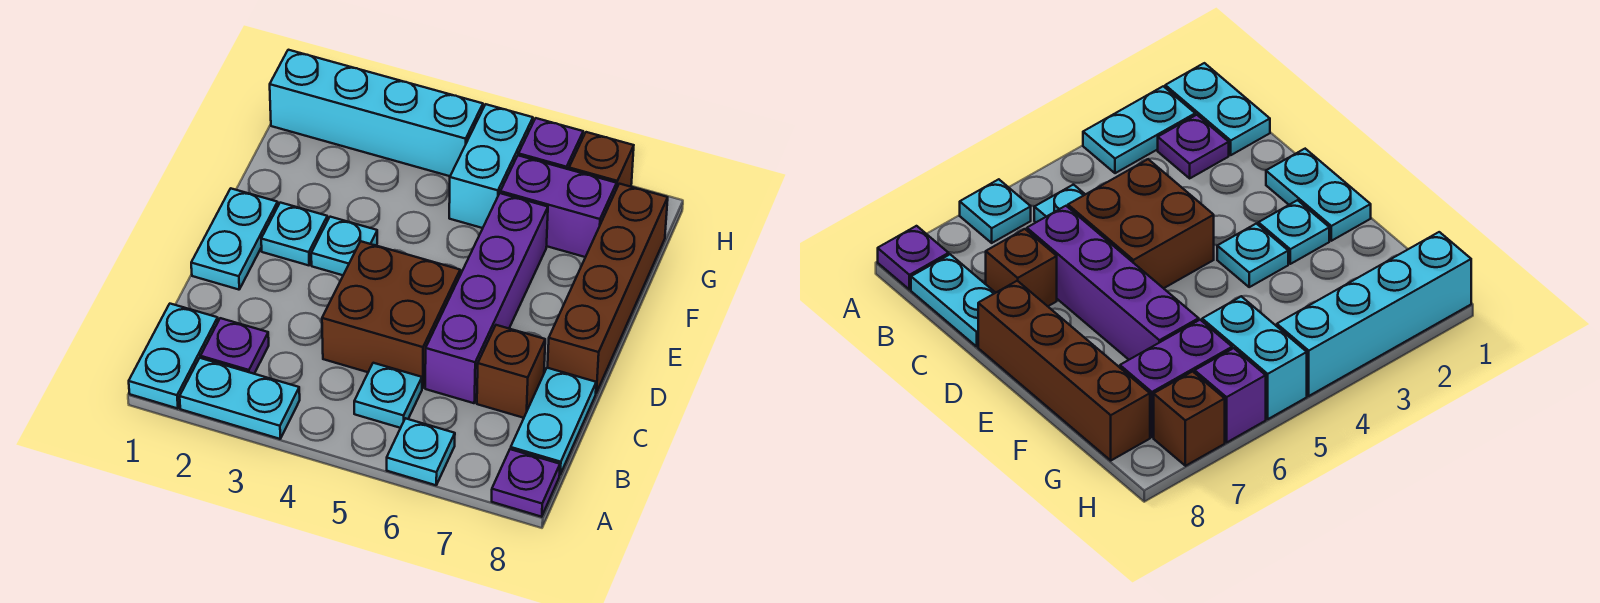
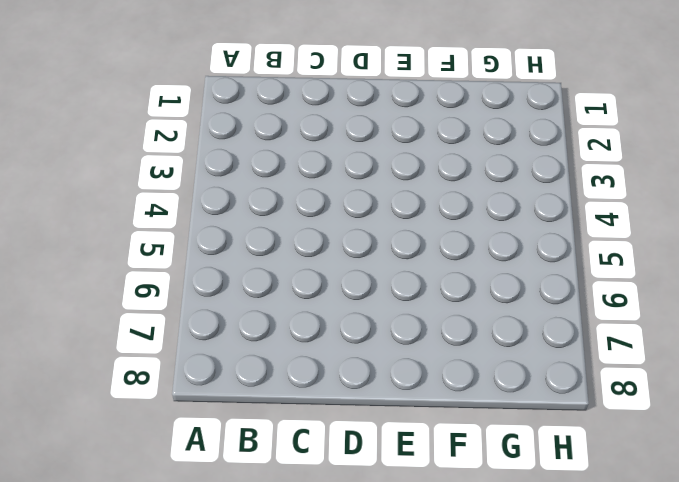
none -> cyan plate A1:B1 level 1
none -> cyan plate A2:A3 level 1
none -> cyan plate A6 level 1

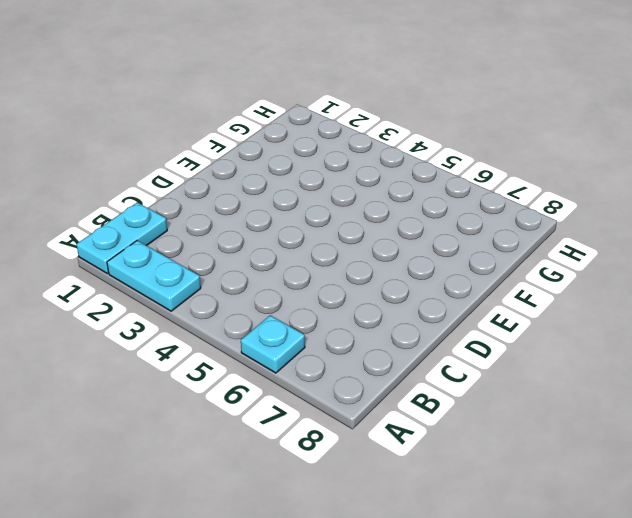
none -> purple plate A8 level 1
none -> purple plate B2 level 1
none -> cyan plate B5 level 1

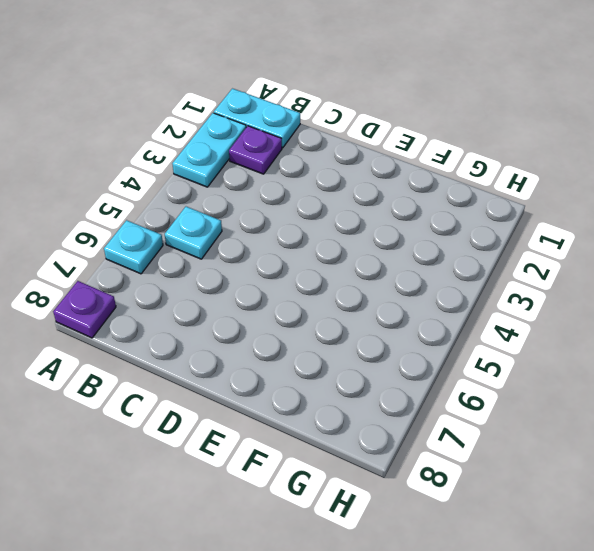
none -> cyan plate B8:C8 level 1
none -> brown brick C4:D5 level 1
none -> purple brick C6:F6 level 1

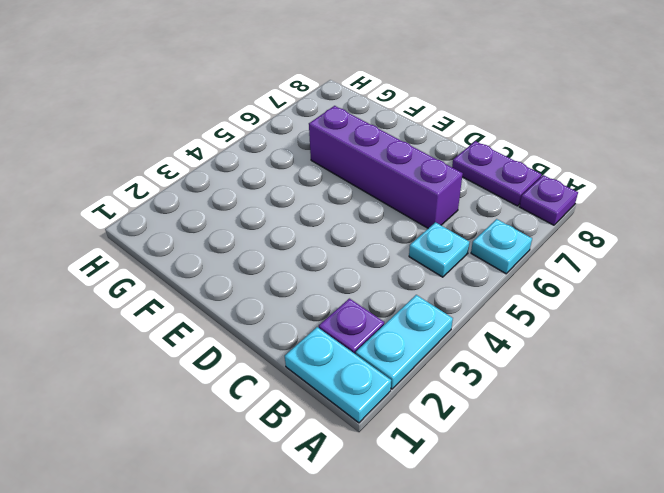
purple plate B8:C8 level 1 -> cyan plate B8:C8 level 1
none -> brown brick C4:D5 level 1
none -> brown brick C7 level 1
none -> cyan plate D1:E1 level 1

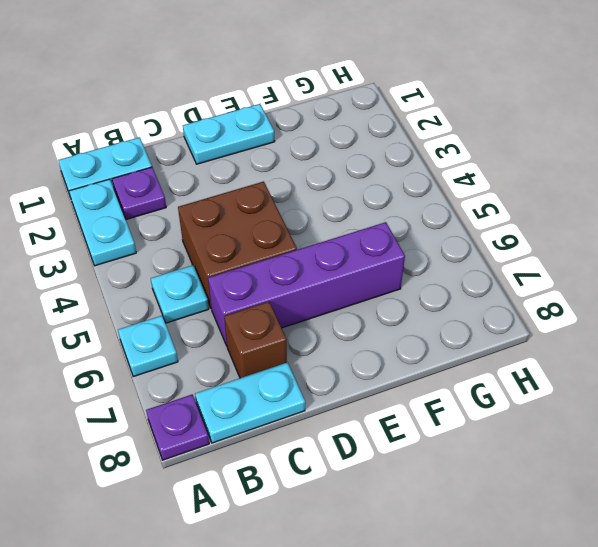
none -> brown brick D8:G8 level 1
none -> cyan plate E2 level 1
none -> cyan plate E3 level 1

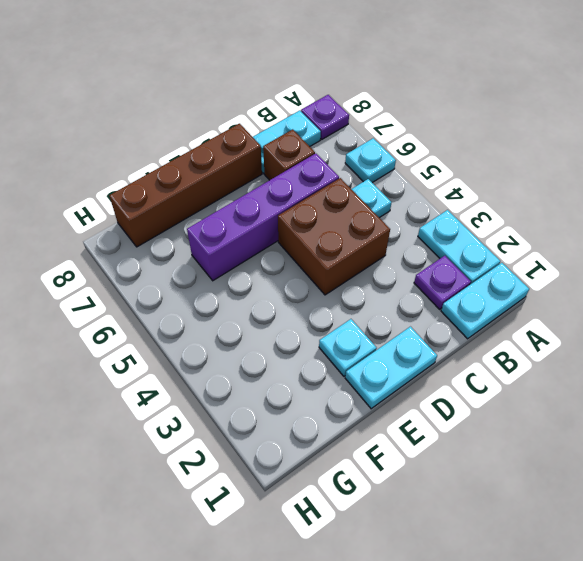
none -> cyan plate E3 level 1
none -> cyan brick G5:H5 level 1
none -> purple brick G6:G7 level 1

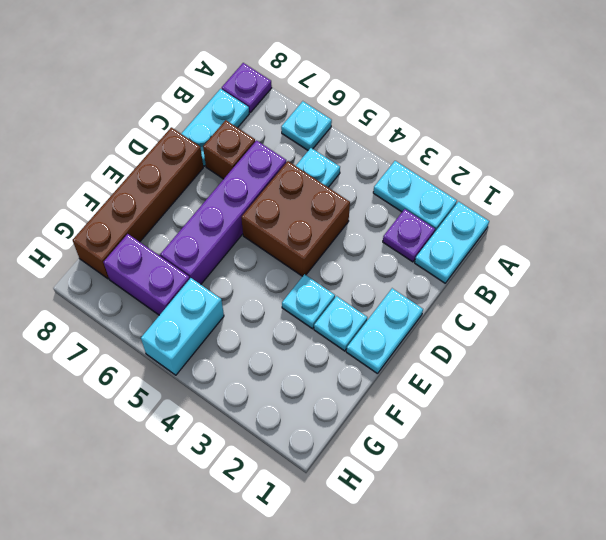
none -> cyan brick H1:H4 level 1
none -> purple brick H6 level 1
none -> brown brick H7 level 1

